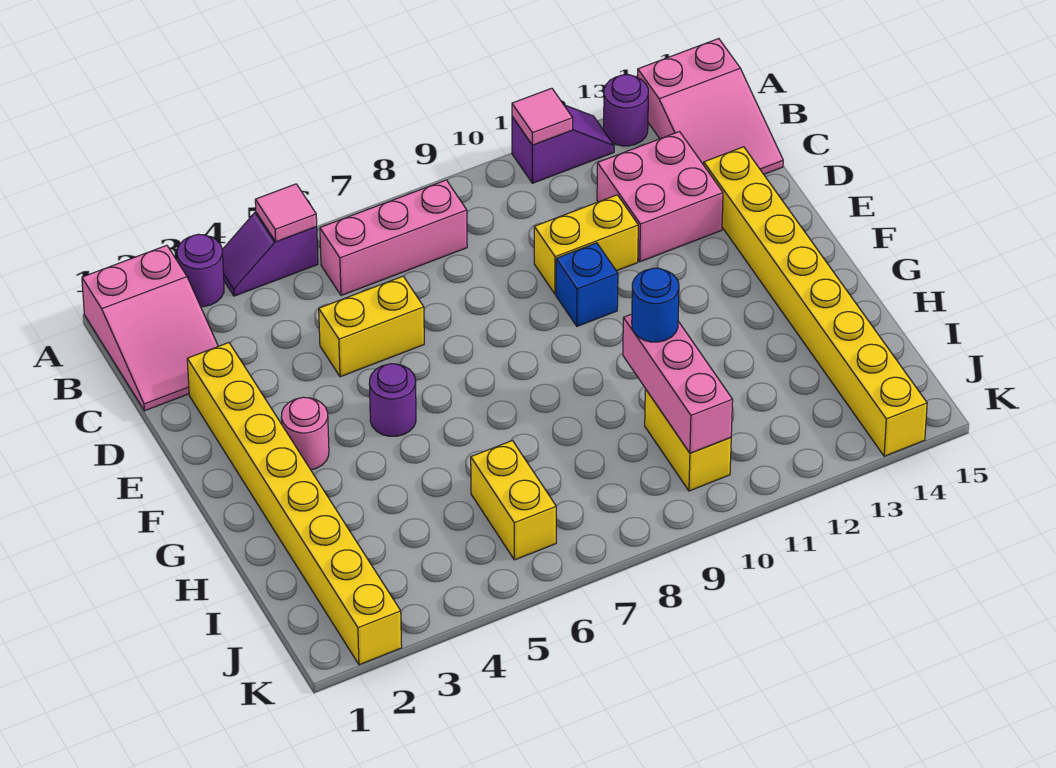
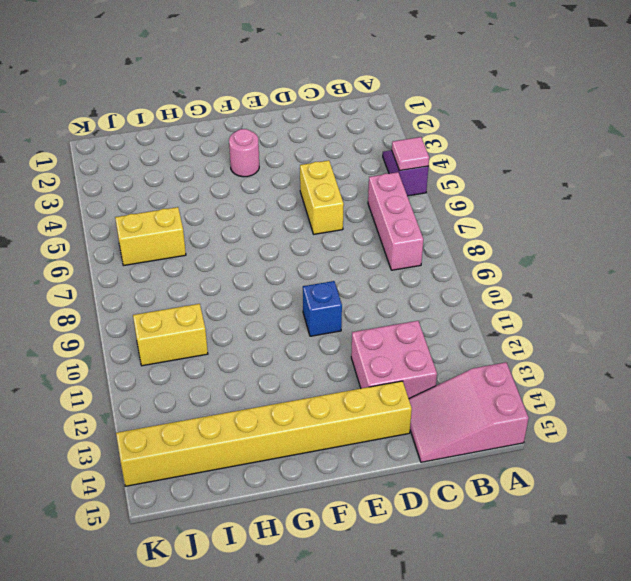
none -> pink slope A1:C2 level 1 top A
none -> purple round brick A3 level 1
none -> purple slope A11:A12 level 1 top 11

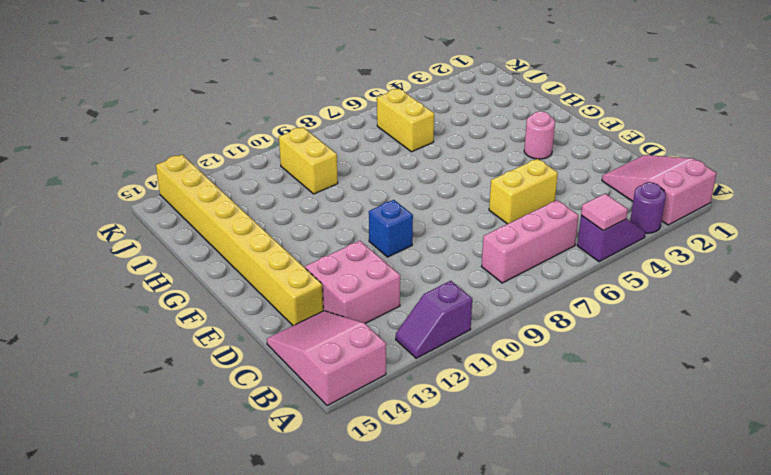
none -> purple round brick A13 level 1
none -> yellow brick D2:K2 level 1
none -> yellow brick D10:D11 level 1

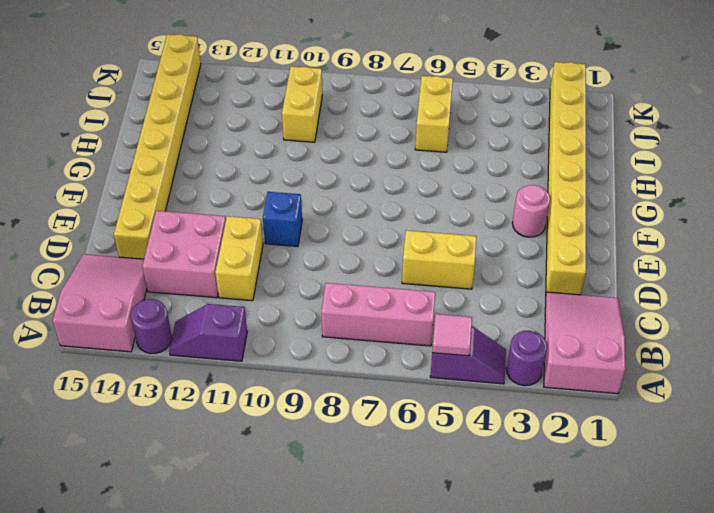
yellow brick C11:D11 level 1 -> yellow brick D10:D11 level 1
none -> purple round brick F5 level 1
none -> pink tile A11 level 2
none -> pink brick H10:J10 level 2

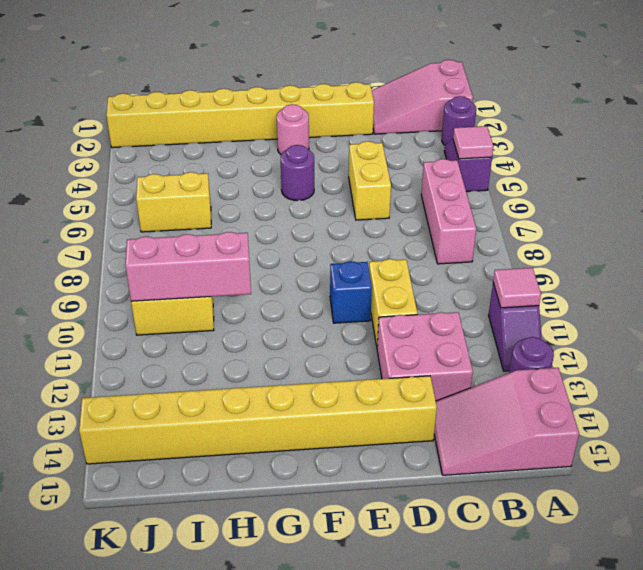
none -> blue round brick H10 level 3

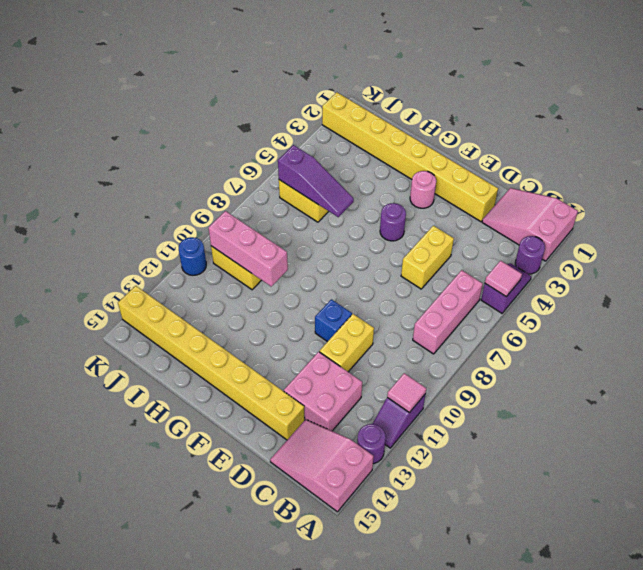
purple slope H6:J6 level 2 top J -> none
blue round brick K11 level 1 -> blue round brick H10 level 3

